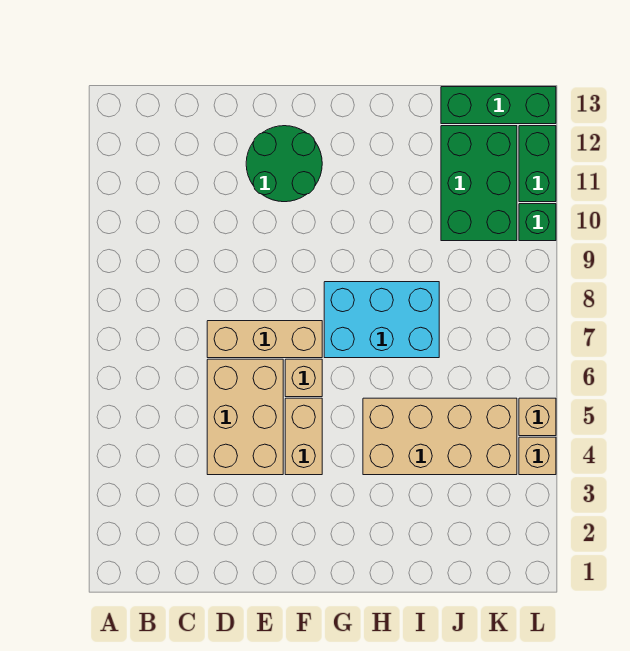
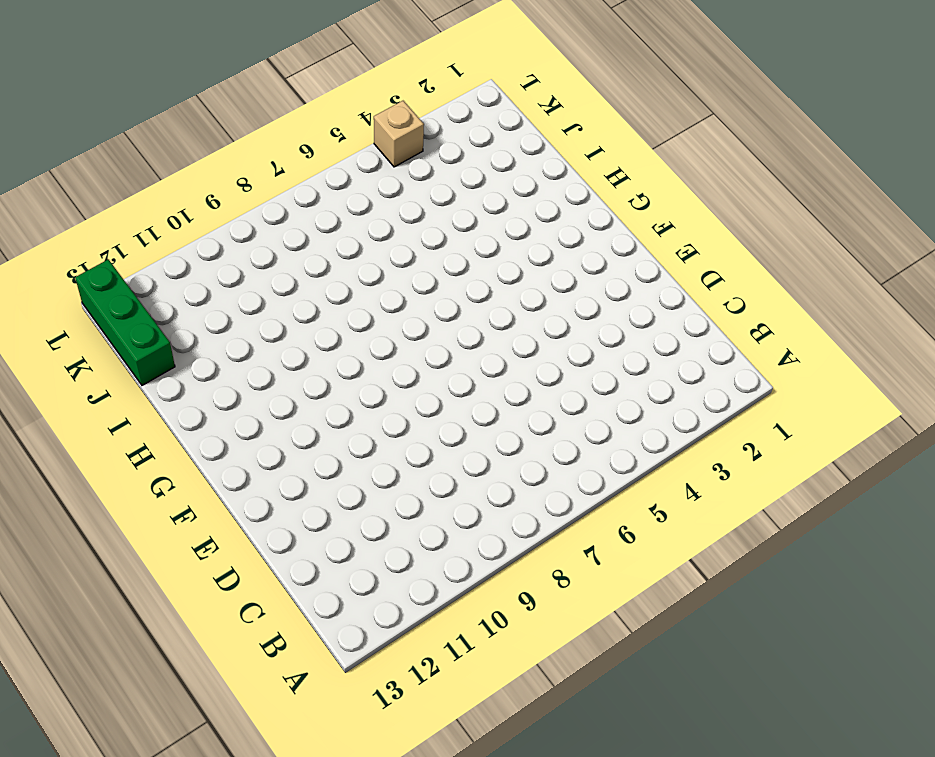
none -> tan brick D4:E6 level 1
none -> tan brick D7:F7 level 1
none -> green round brick E11:F12 level 1

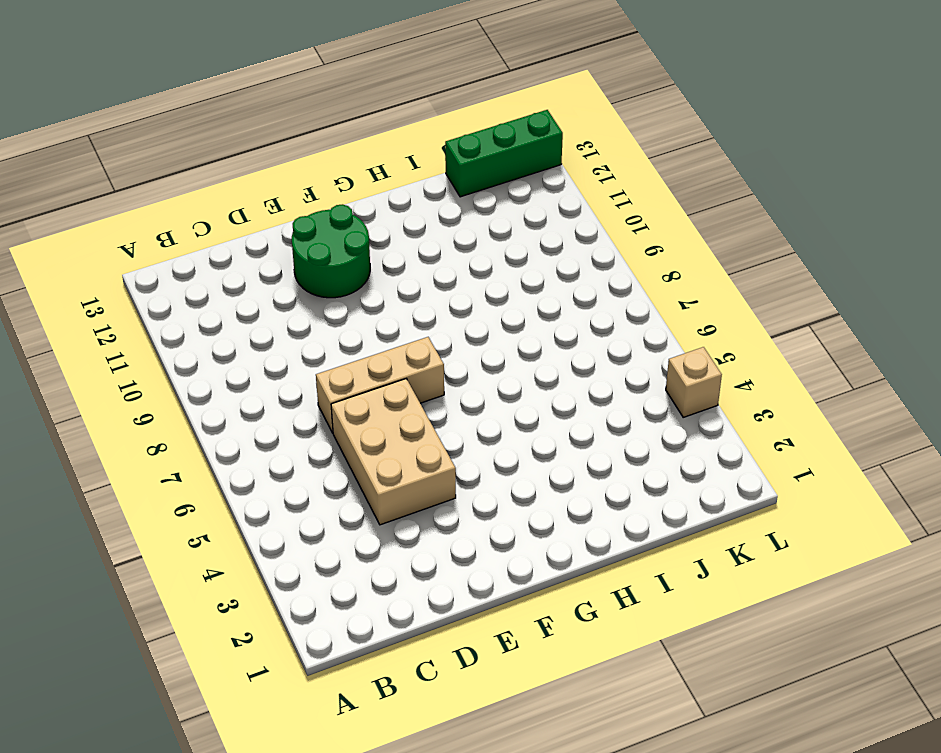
none -> tan brick F4:F5 level 1
none -> tan brick F6 level 1
none -> cyan brick G7:I8 level 1

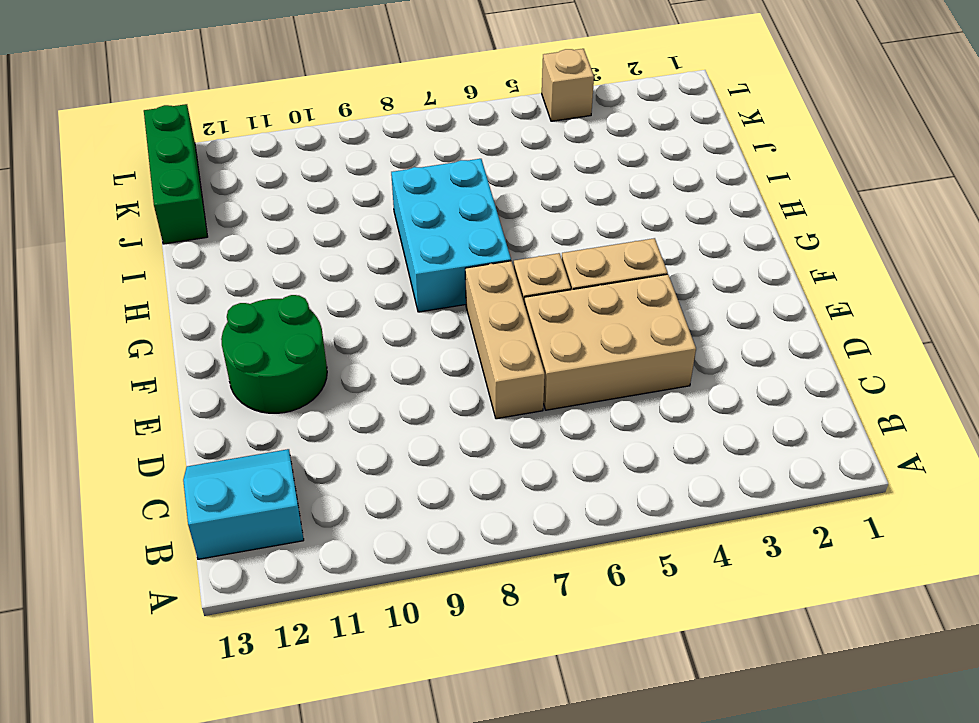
cyan slope B12:C13 level 1 top B -> none
none -> tan brick H4:K5 level 1
none -> green brick J10:K12 level 1
none -> tan brick L5 level 1

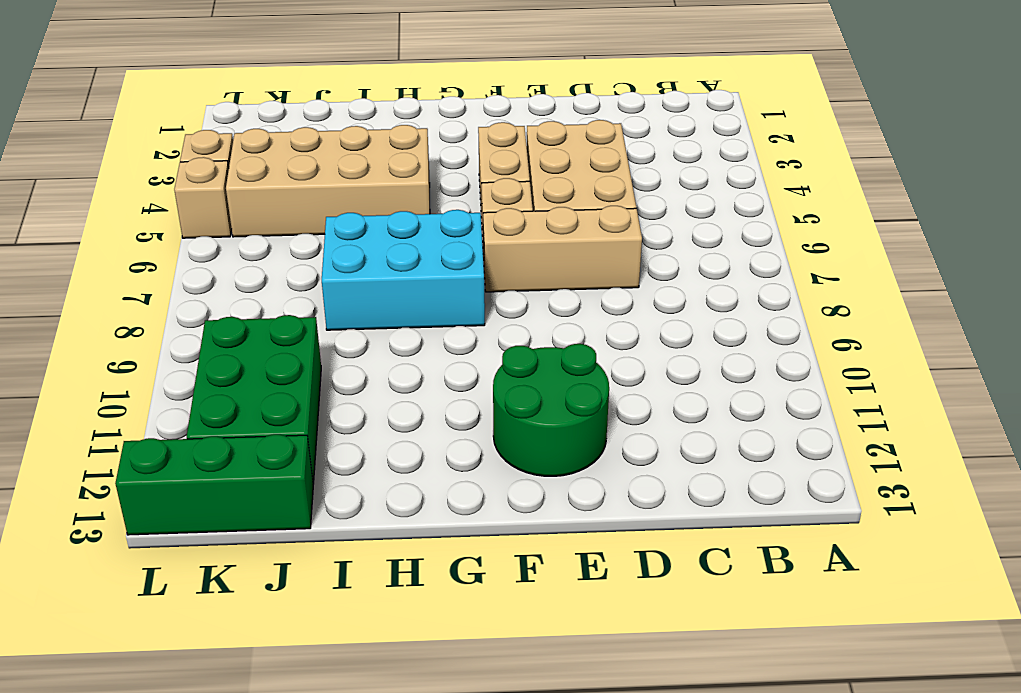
none -> green brick L10 level 1
none -> green brick L11:L12 level 1

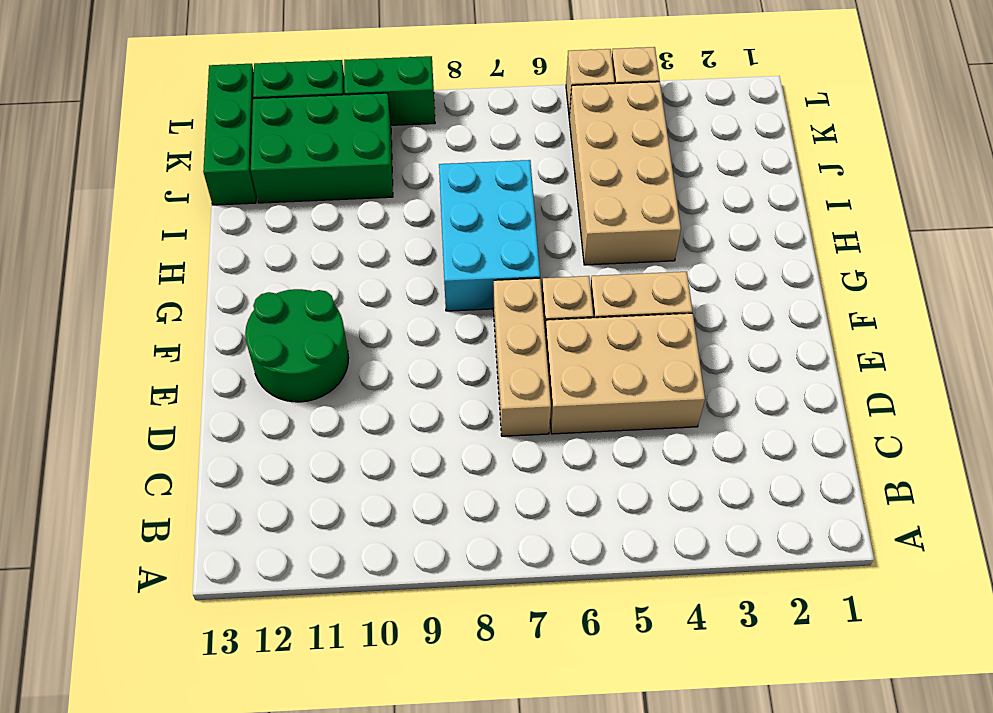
green brick L9:L10 level 1 -> green brick L10 level 1

